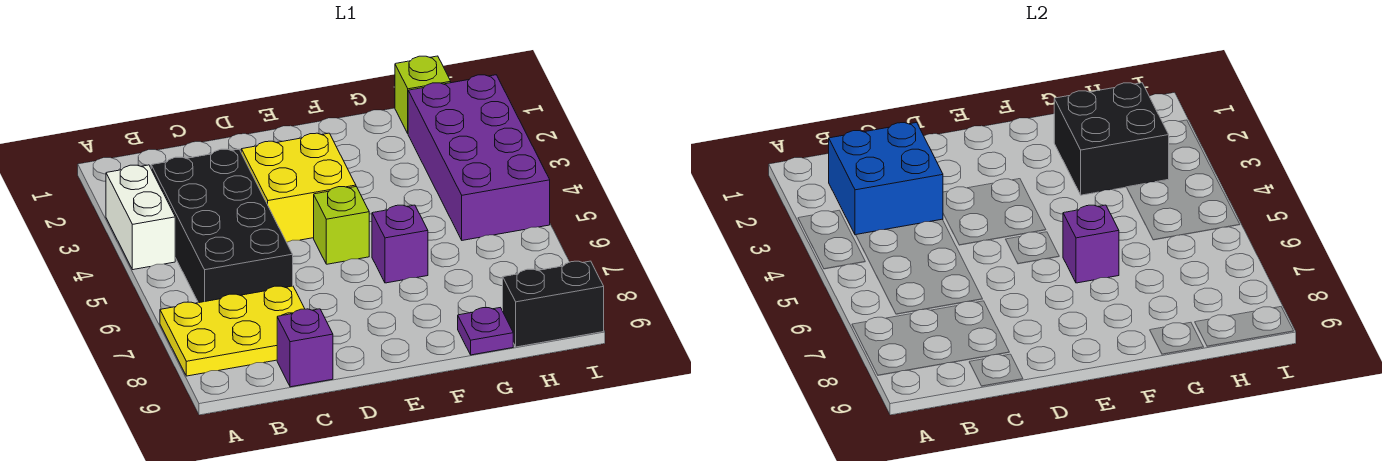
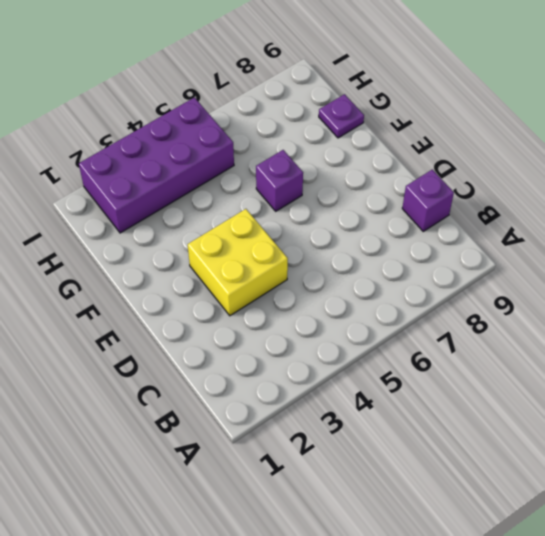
none -> white brick A3:A4 level 1
none -> yellow plate A7:C8 level 1
none -> black brick B3:C6 level 1

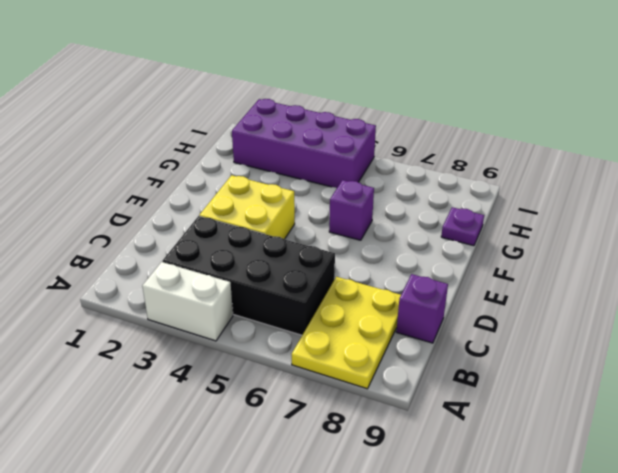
none -> lime brick E5 level 1
none -> lime brick H1 level 1
none -> black brick H9:I9 level 1

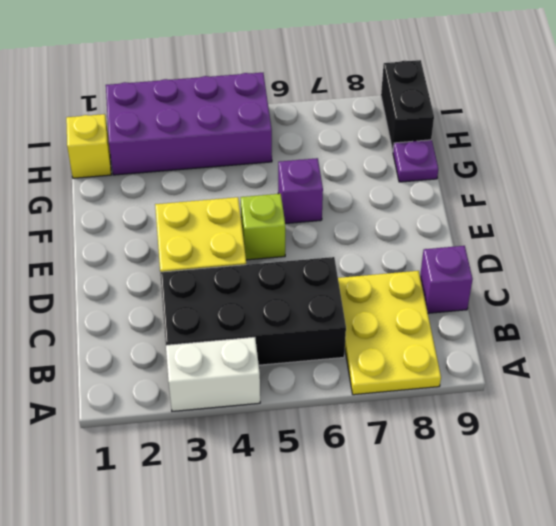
yellow brick H1 level 1 -> lime brick H1 level 1
none -> blue brick B2:C3 level 2
none -> purple brick F6 level 2
none -> black brick G2:H3 level 2

